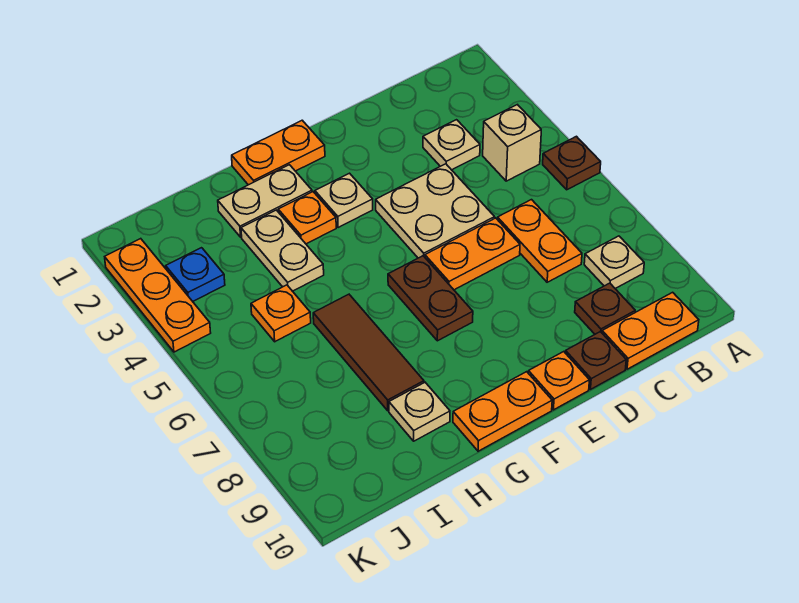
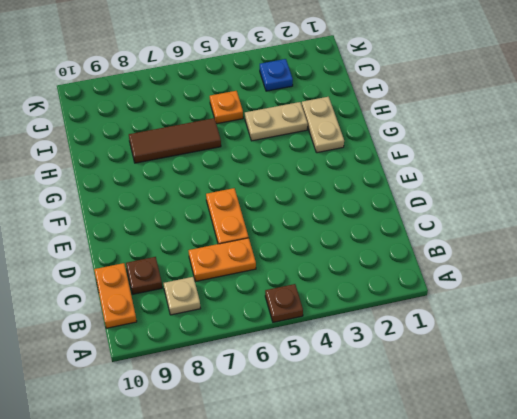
none -> tan brick B4 level 1
none -> tan plate C3 level 1
none -> tan plate D4:E5 level 1

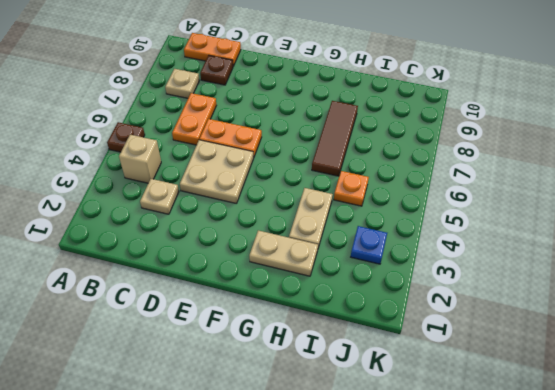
none -> brown plate D10 level 1
none -> orange plate E10 level 1
none -> orange plate F1:G1 level 1

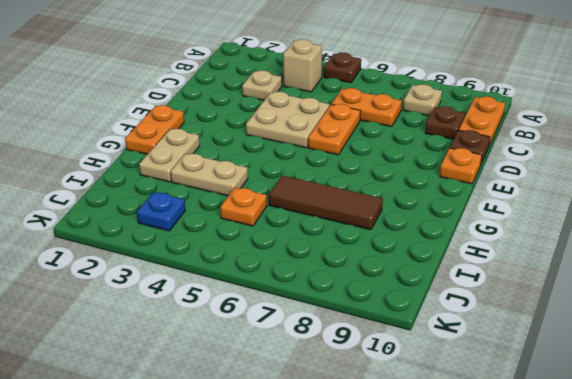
none -> tan plate F3 level 1
none -> brown plate F6:F7 level 1
none -> orange plate F10:G10 level 1

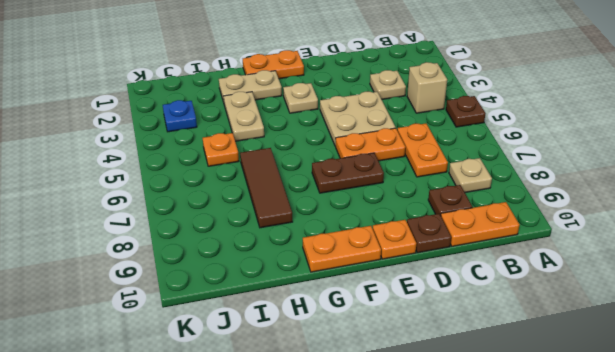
brown plate E7:F7 level 1 -> brown plate F6:F7 level 1
none -> orange plate G3 level 1
none -> tan plate H9 level 1
none -> orange plate K2:K4 level 1

